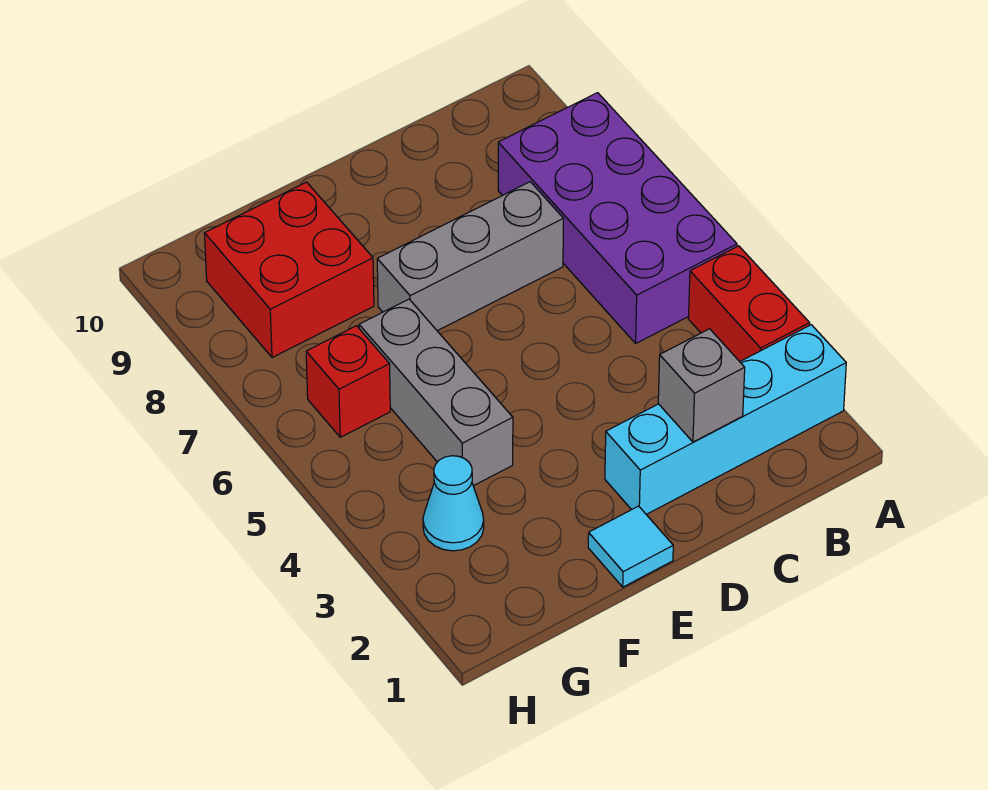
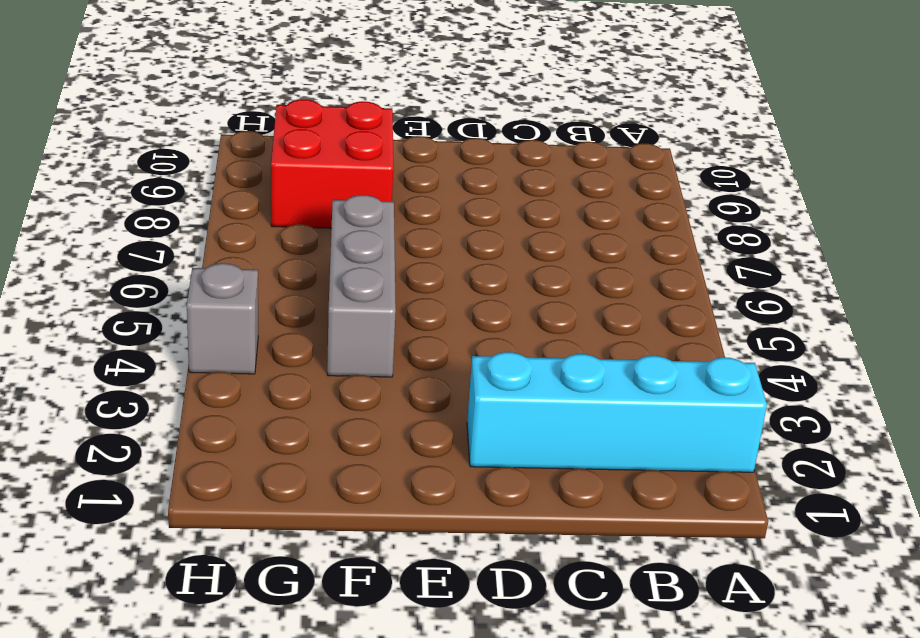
grey brick H4 level 1 -> grey brick C2 level 2
none -> red brick A3:A4 level 1
none -> purple brick A5:B8 level 1

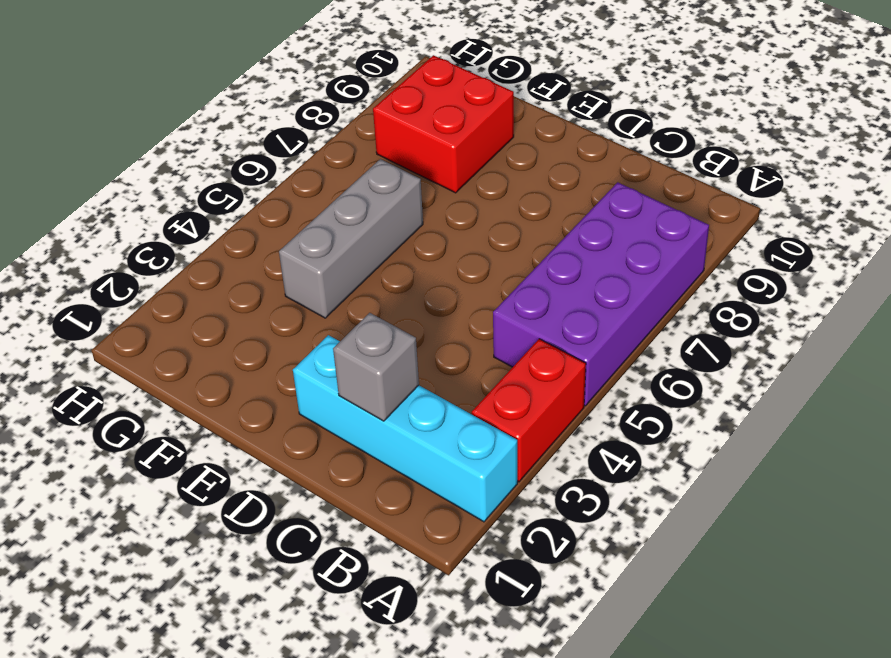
none -> grey brick C7:E7 level 1
none -> cyan tile E1 level 1

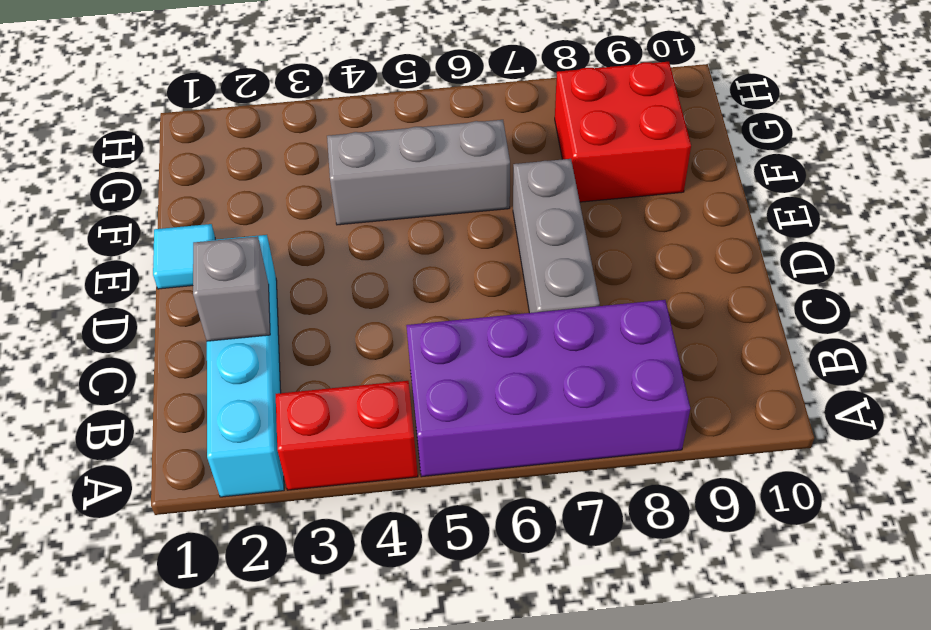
none -> cyan cone G3 level 1
none -> red brick G6 level 1

